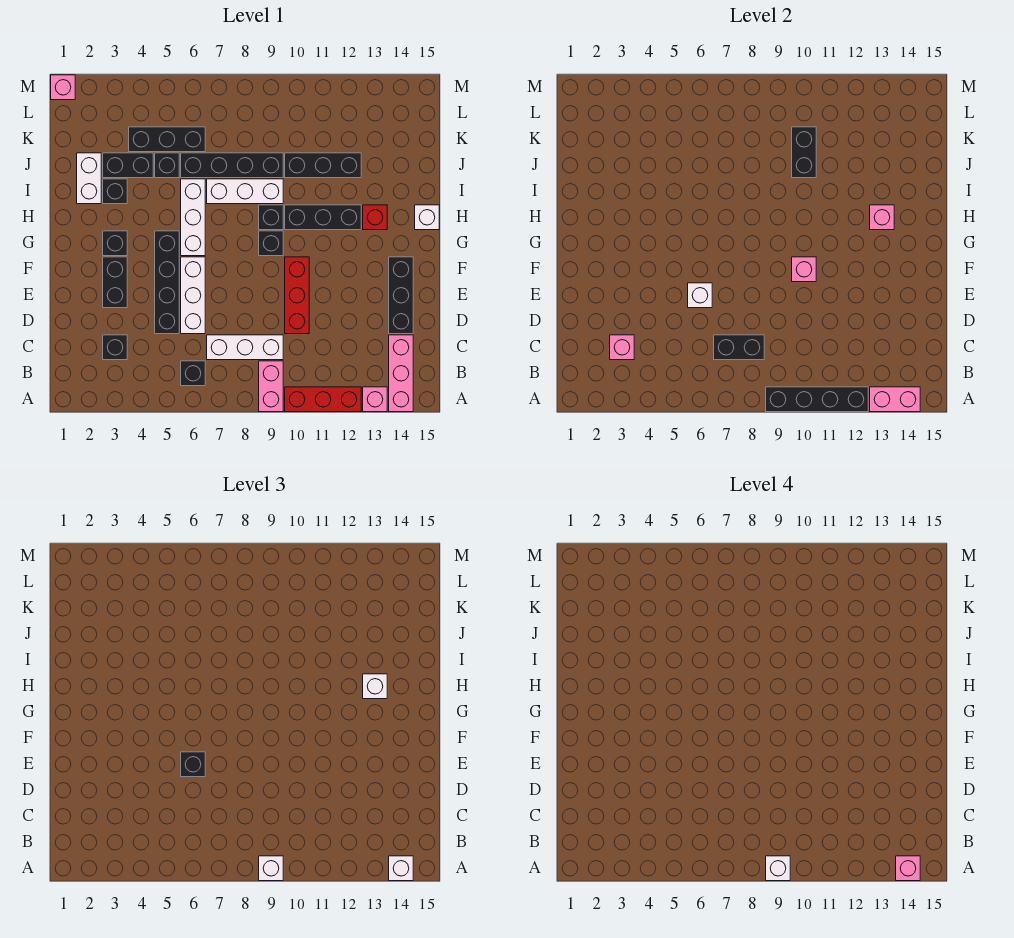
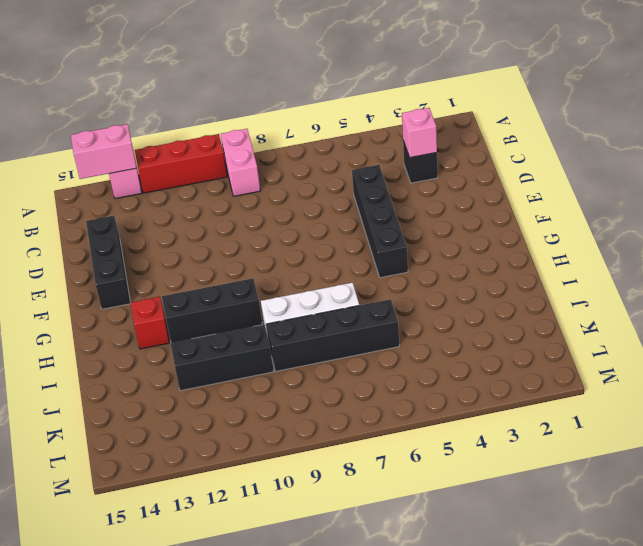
none -> pink brick A14:C14 level 1
none -> black brick B6 level 1
none -> white brick C7:C9 level 1
none -> white brick D6:F6 level 1

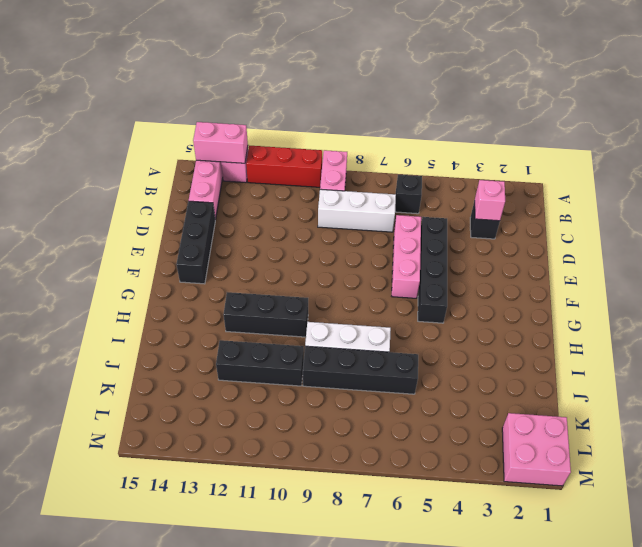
pink brick D6:F6 level 1 -> white brick D6:F6 level 1
pink brick L1:M2 level 1 -> pink brick M1 level 1
none -> red brick D10:F10 level 1
none -> black brick E3:F3 level 1
none -> black brick G3 level 1
none -> white brick G6:I6 level 1

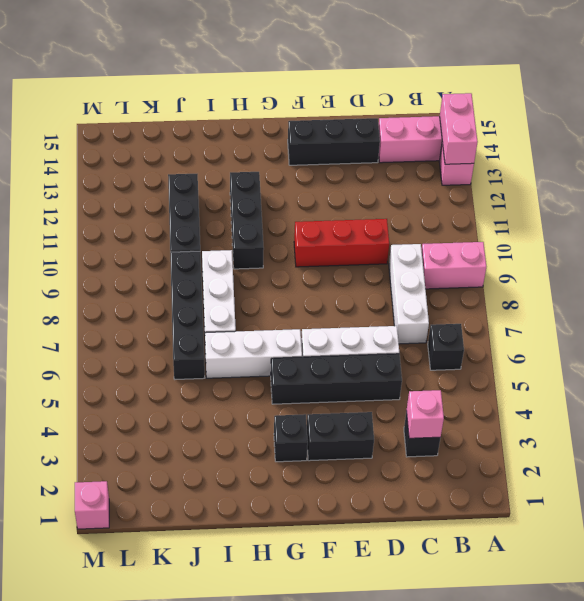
none -> red brick A10:A12 level 1
none -> black brick G9 level 1
none -> black brick H9 level 1
none -> red brick H13 level 1

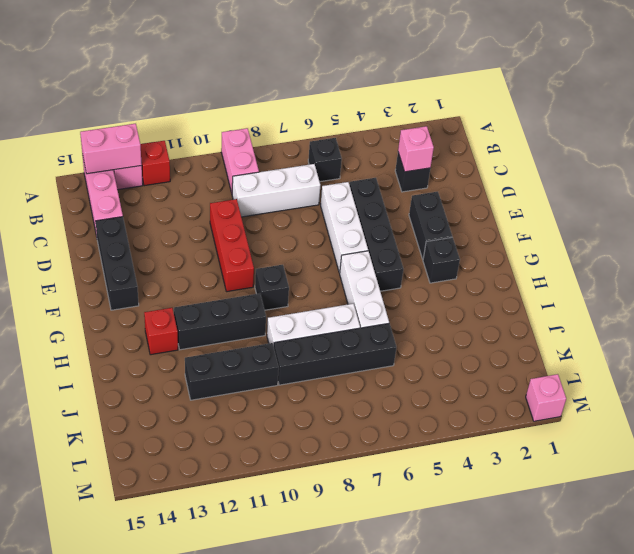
red brick A12 level 1 -> red brick A10:A12 level 1
none -> black brick H9 level 1
none -> white brick H15 level 1
none -> white brick I2:J2 level 1
none -> black brick I3 level 1

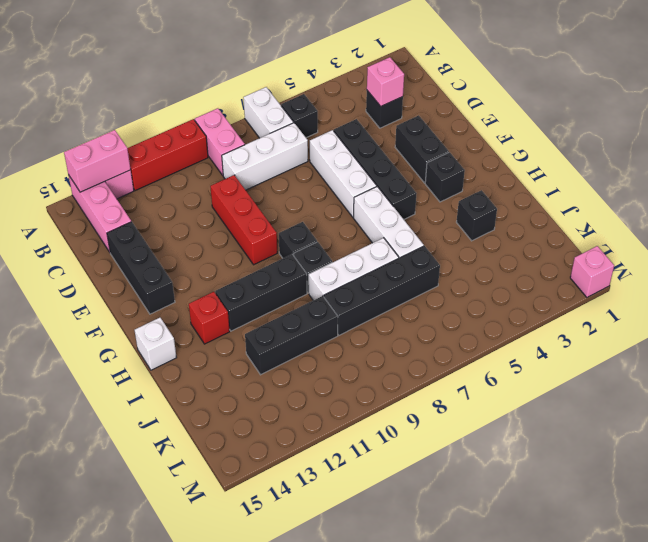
white brick A7:B7 level 1 -> white brick I2:J2 level 1
none -> black brick J3:J4 level 1
none -> black brick J5 level 1
none -> black brick K4:K6 level 1
none -> black brick A9:A12 level 2

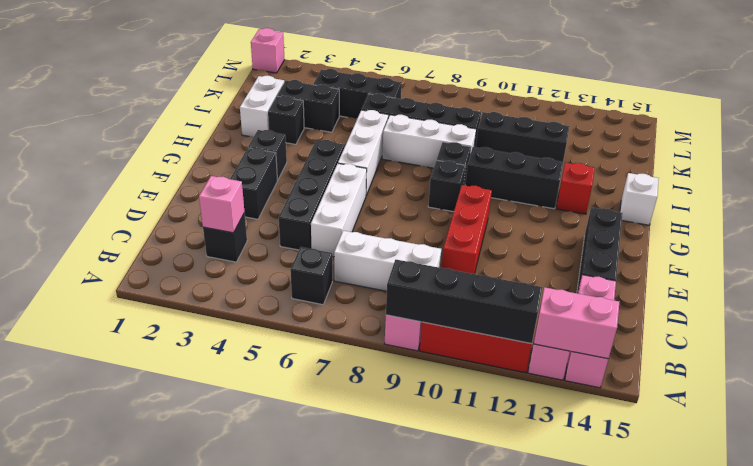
none -> black brick J5 level 1
none -> black brick C7:C8 level 2
none -> white brick E6 level 2
none -> pink brick F10 level 2

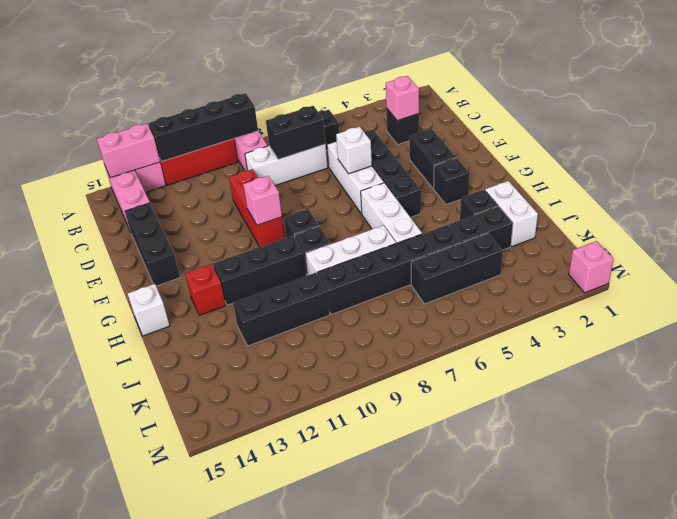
none -> pink brick H13 level 2
none -> black brick J10:K10 level 2
none -> white brick A9 level 3
none -> white brick A14 level 3

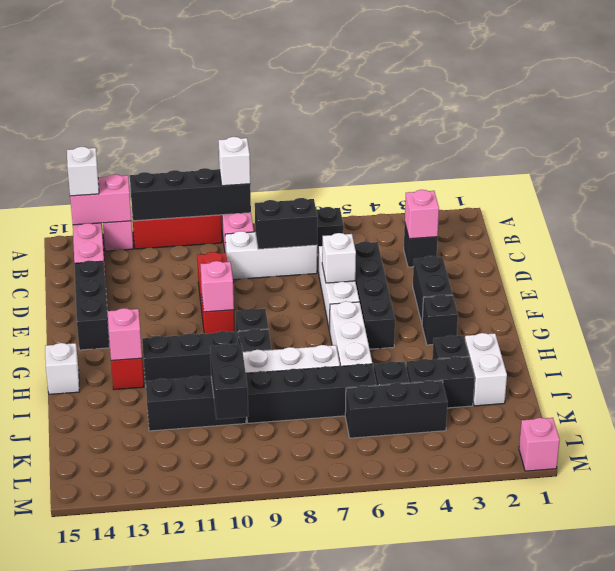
none -> black brick E6 level 3
none -> white brick H13 level 3
none -> white brick A9 level 4
none -> pink brick A14 level 4

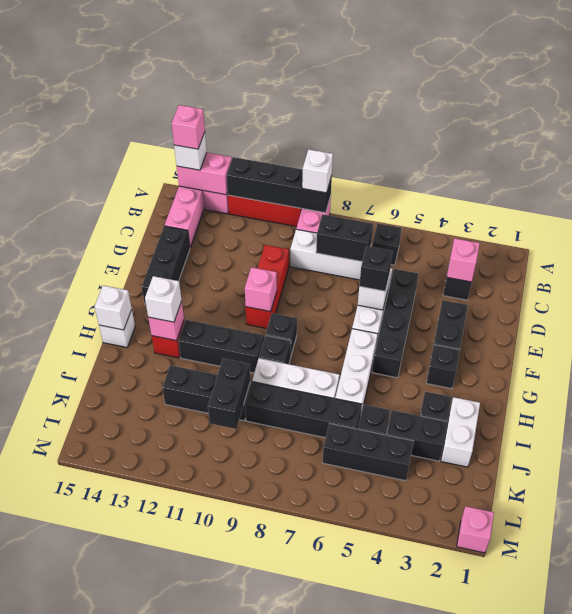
white brick H15 level 2 -> white brick A9 level 4

